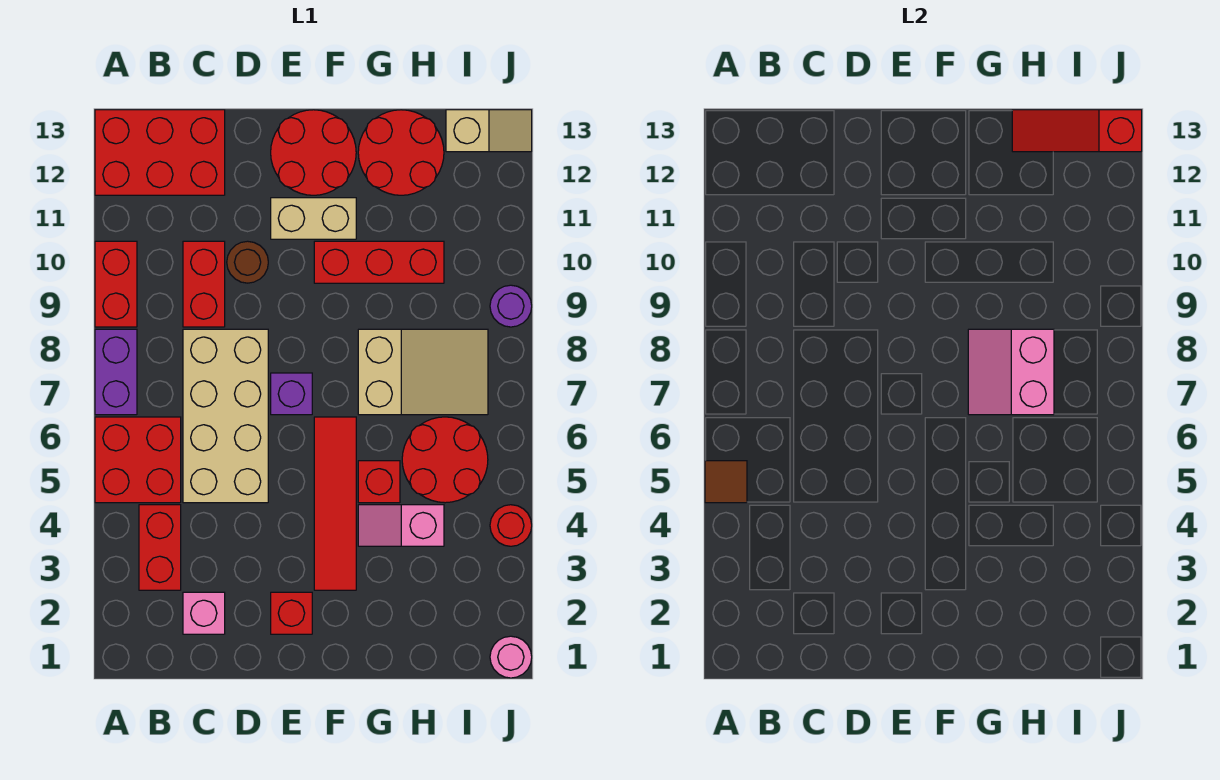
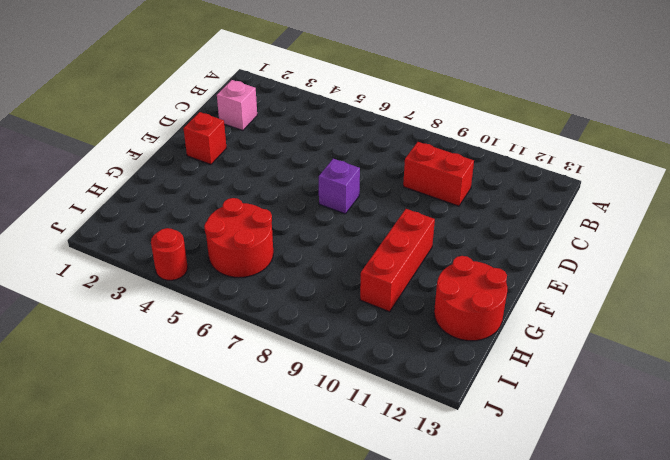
none -> red brick A5:B6 level 1
none -> purple brick A7:A8 level 1
none -> red brick A9:A10 level 1

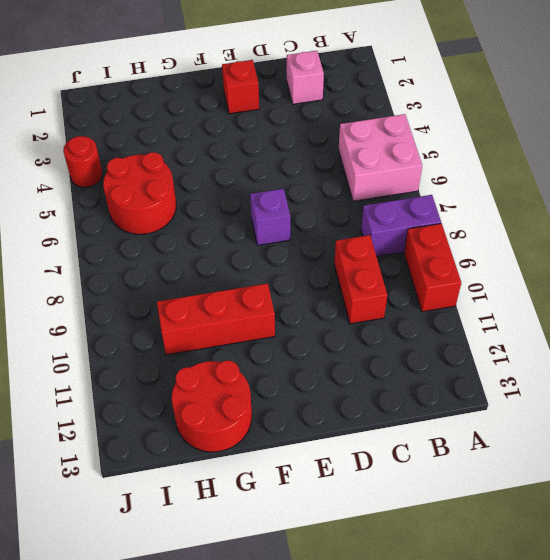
pink brick A5:B6 level 1 -> red brick A5:B6 level 1
purple brick A8:B8 level 1 -> purple brick A7:A8 level 1
none -> red brick A12:C13 level 1
none -> red brick B3:B4 level 1
none -> tan brick C5:D8 level 1

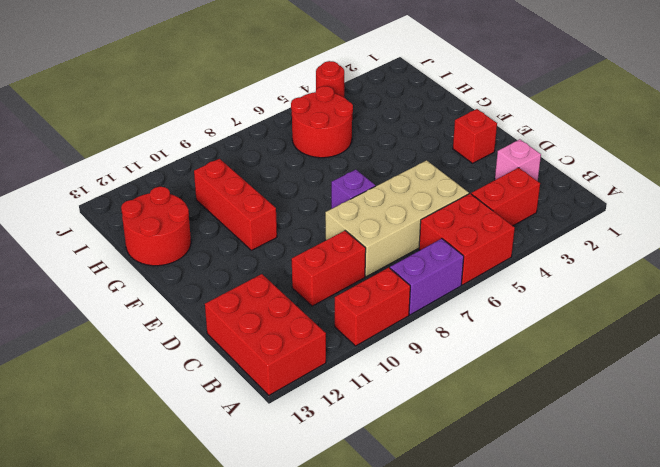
none -> brown round brick D10 level 1
none -> tan brick E11:F11 level 1
none -> red round brick E12:F13 level 1

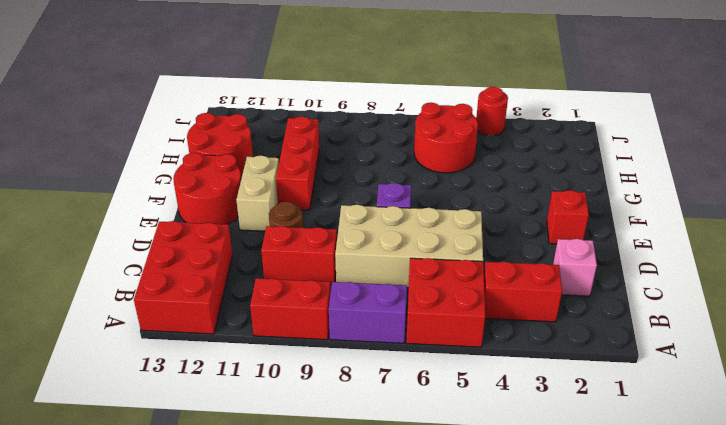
none -> red tile F3:F6 level 1
none -> pink slope G4:H4 level 1 top H
none -> red brick G5 level 1

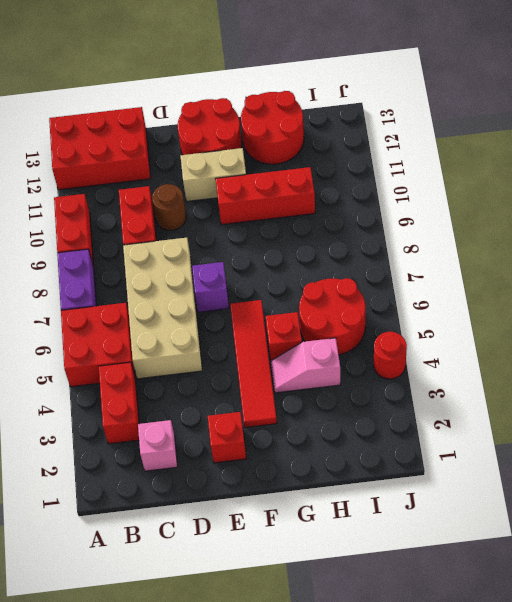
none -> tan slope G7:I8 level 1 top G
none -> tan slope I13:J13 level 1 top I
none -> pink round brick J1 level 1

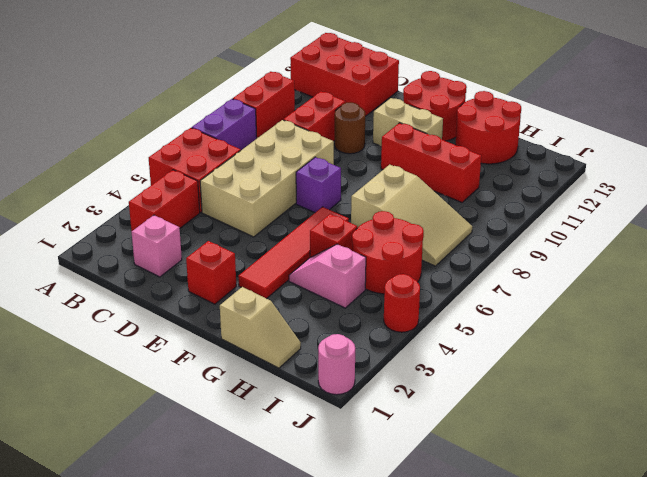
tan slope G1:H1 level 1 top G -> tan slope I13:J13 level 1 top I
none -> purple round brick J9 level 1
none -> brown tile A5 level 2
none -> pink slope G7:H8 level 2 top H

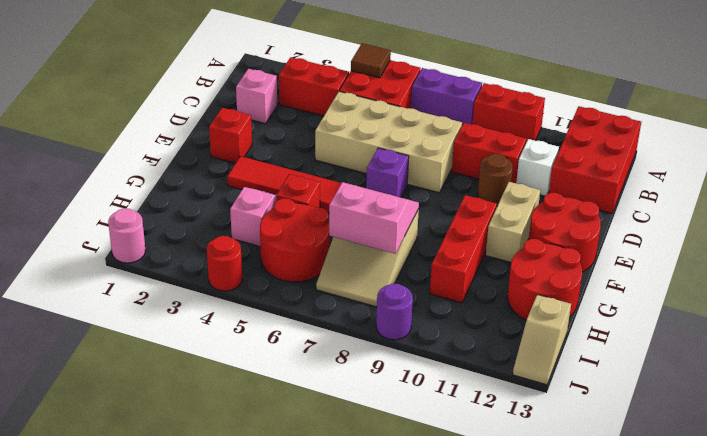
white brick C11 level 1 -> none
none -> red slope H13:J13 level 2 top J

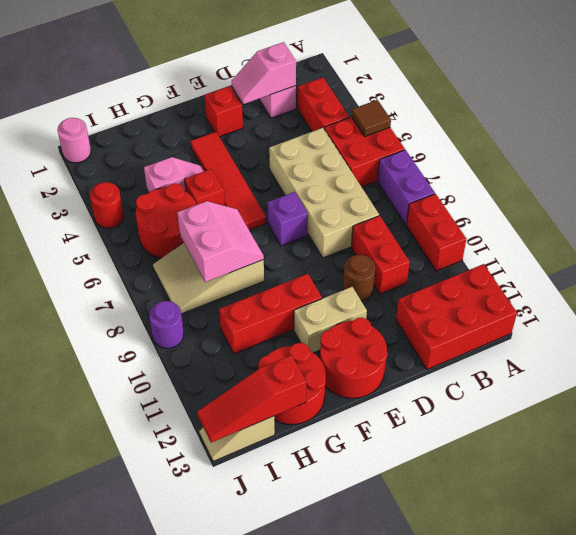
pink slope C2:D2 level 2 top C -> none
red slope H13:J13 level 2 top H -> red slope H13:J13 level 2 top J

